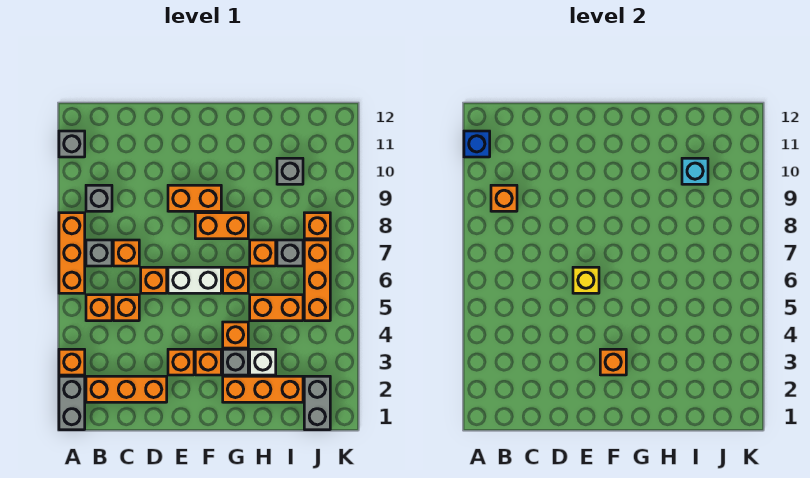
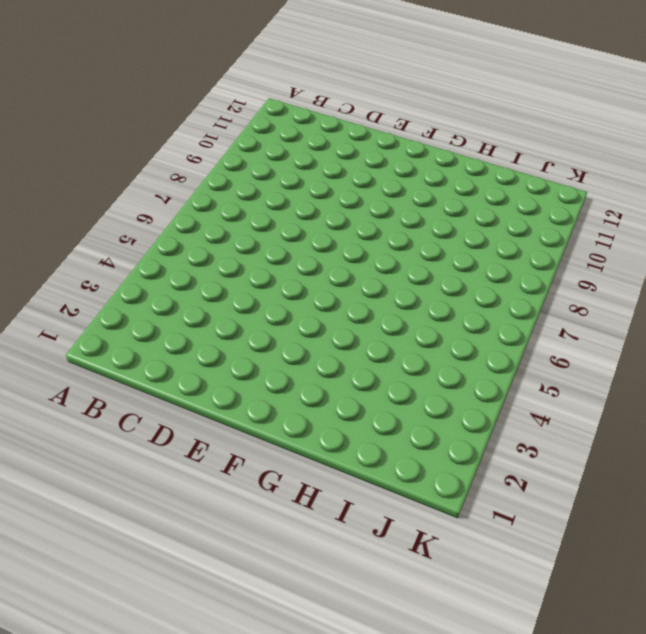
none -> grey brick A1:A2 level 1
none -> orange brick A3 level 1
none -> orange brick A6:A8 level 1
none -> grey brick A11 level 1

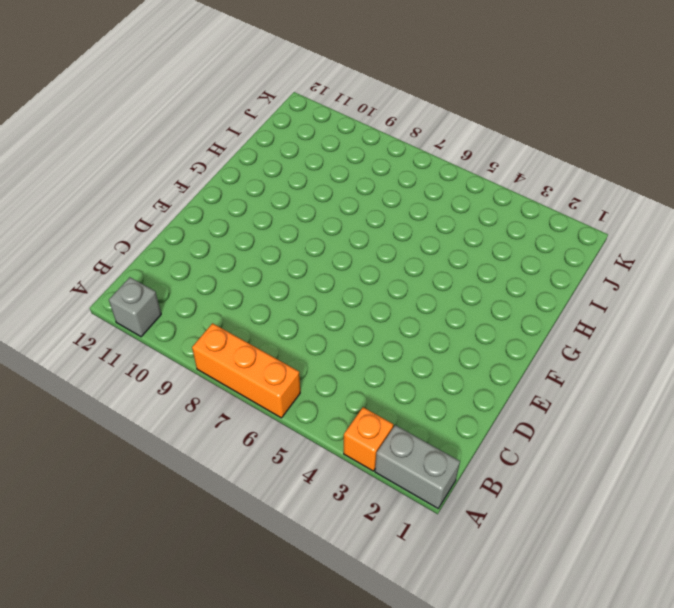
none -> orange brick B2:D2 level 1
none -> orange brick B5 level 1
none -> grey brick B7 level 1
none -> grey brick B9 level 1

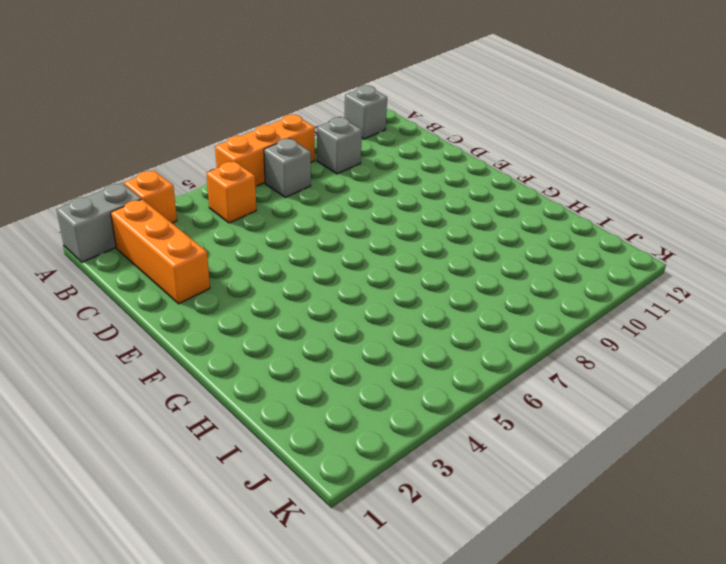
none -> orange brick C5 level 1
none -> orange brick C7 level 1
none -> orange brick D6 level 1
none -> orange brick E3 level 1

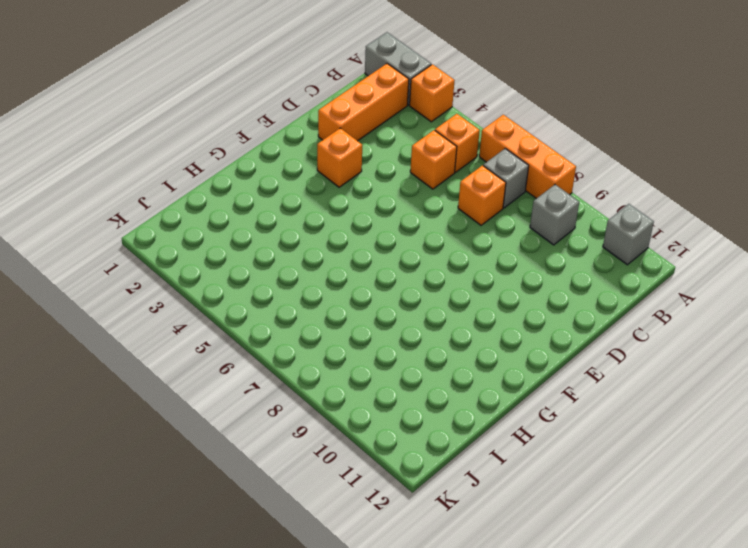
none -> orange brick D6 level 1
none -> white brick E6:F6 level 1
none -> orange brick E9:F9 level 1
none -> orange brick F3 level 1

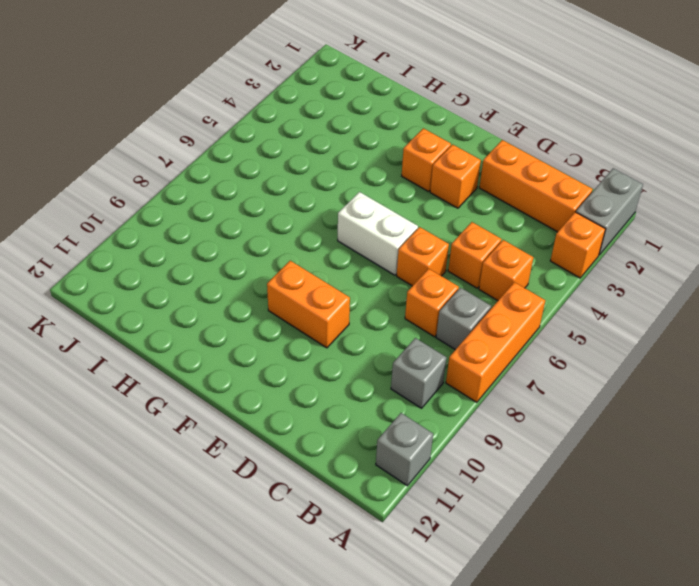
none -> orange brick F8:G8 level 1
none -> orange brick G2:I2 level 1
none -> grey brick G3 level 1
none -> orange brick G4 level 1

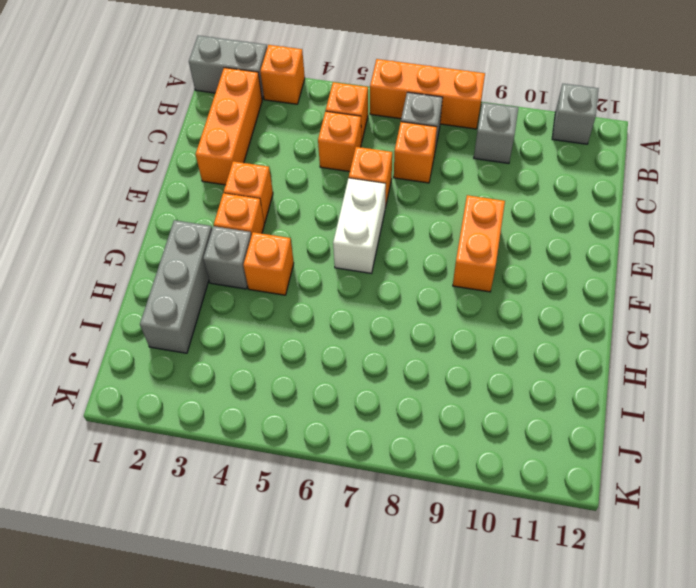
grey brick G2:I2 level 1 -> orange brick G2:I2 level 1
none -> orange brick F8:G8 level 1
none -> orange brick G6 level 1
none -> white brick H3 level 1
none -> orange brick H5:I5 level 1

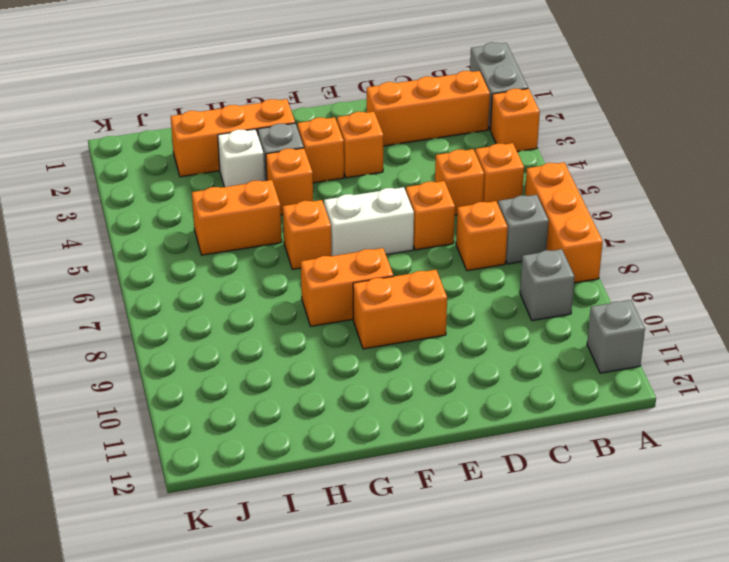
none -> orange brick H7 level 1
none -> grey brick I7 level 1
none -> grey brick I10 level 1
none -> grey brick J1:J2 level 1

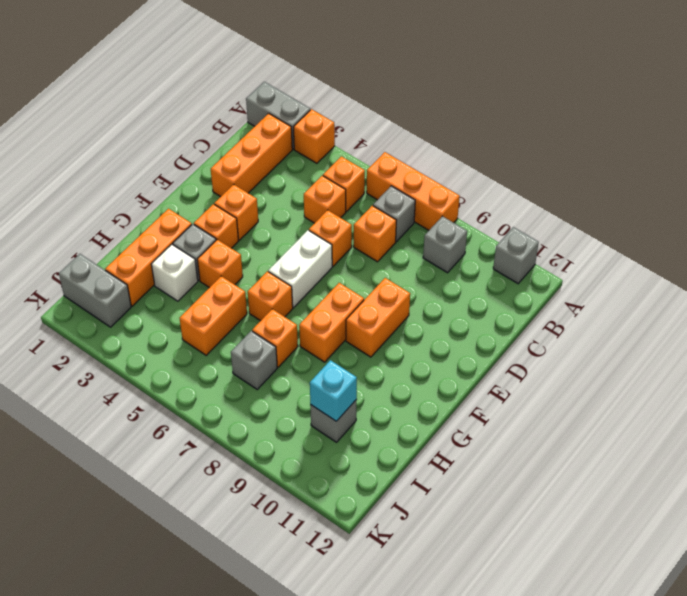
none -> orange brick J5:J7 level 1
none -> orange brick J8 level 1
none -> blue brick A11 level 2
none -> orange brick B9 level 2

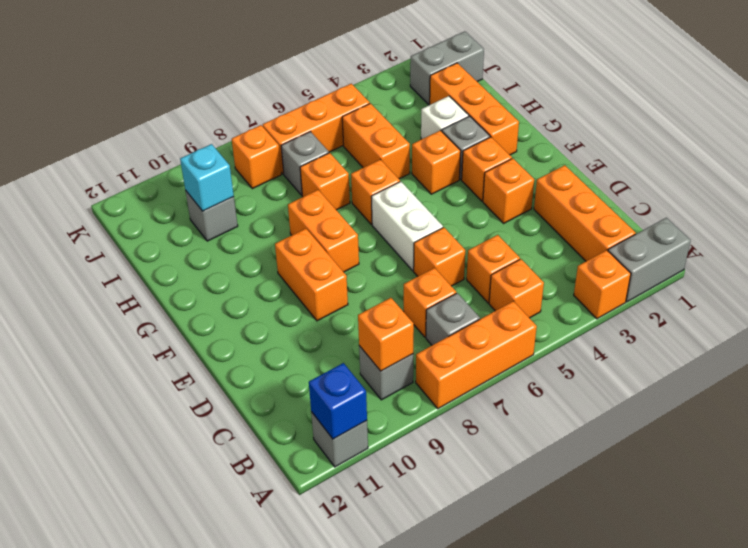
none -> yellow brick E6 level 2
none -> orange brick F3 level 2

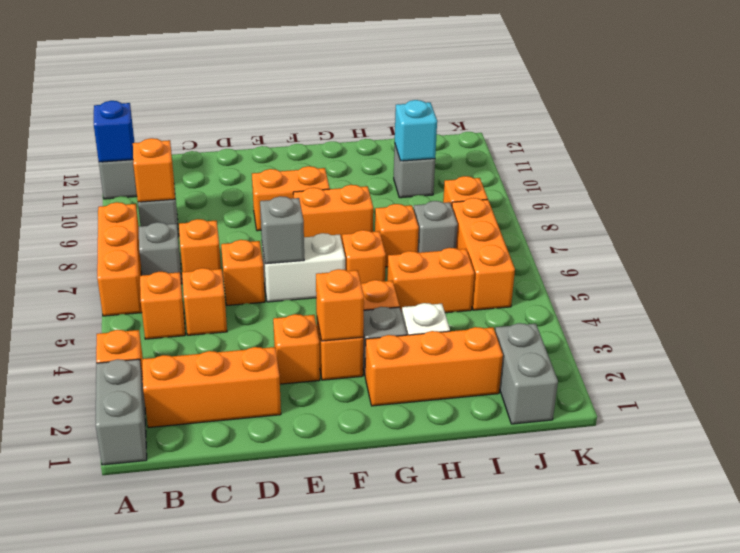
grey brick E6 level 2 -> yellow brick E6 level 2

